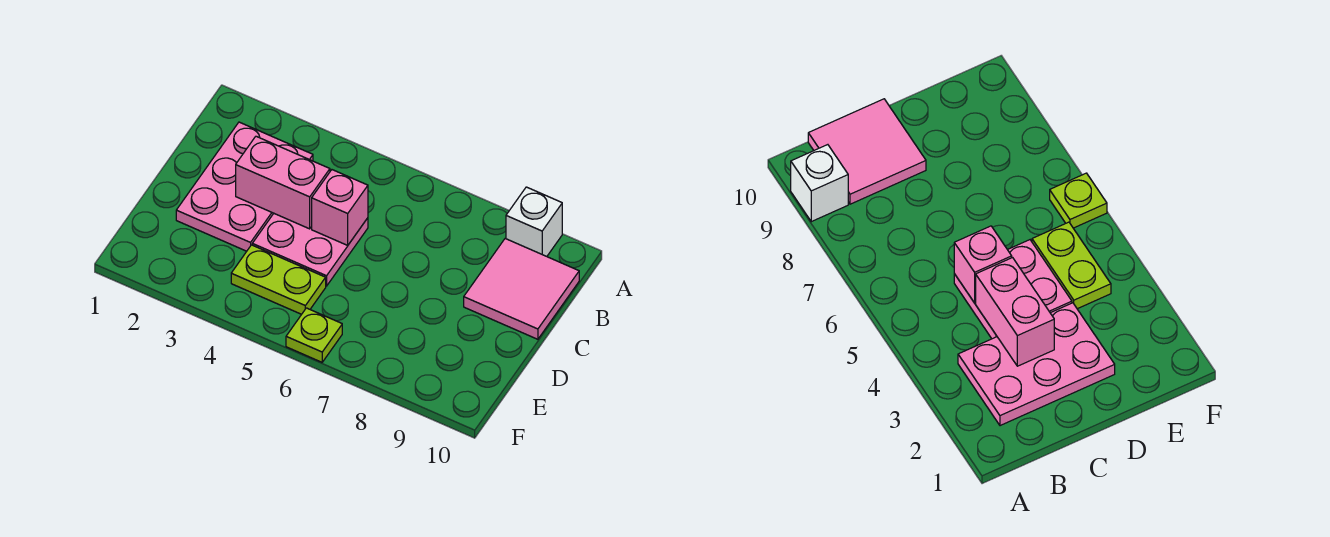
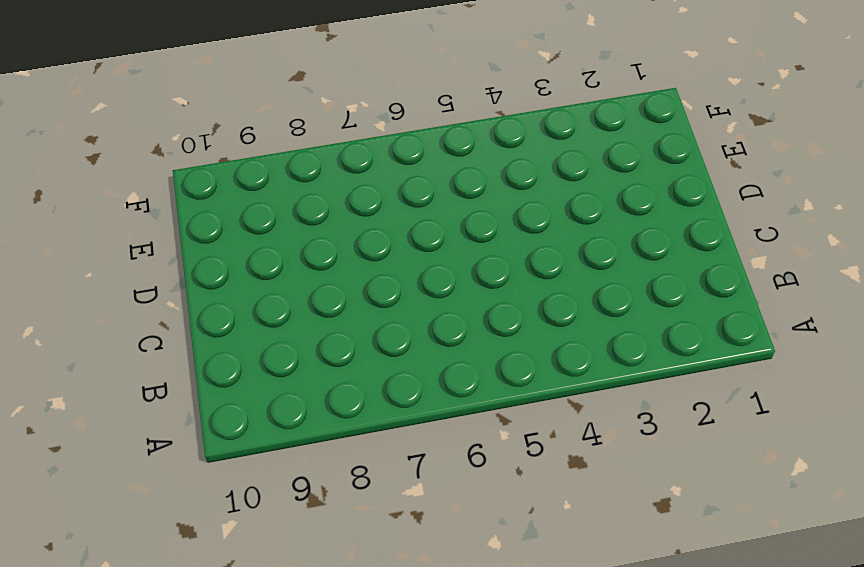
none -> white brick A9 level 1
none -> pink plate B2:D3 level 1

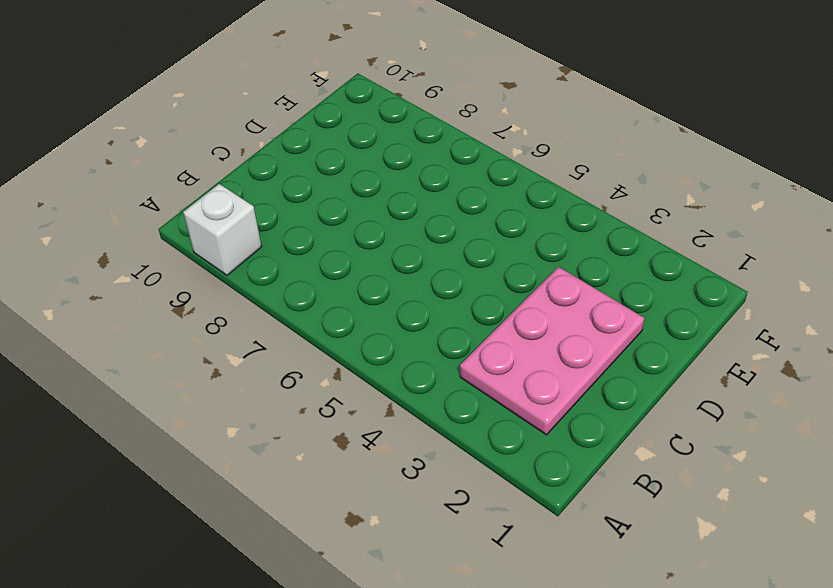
none -> pink tile B9:C10 level 1
none -> pink plate C4:D5 level 1

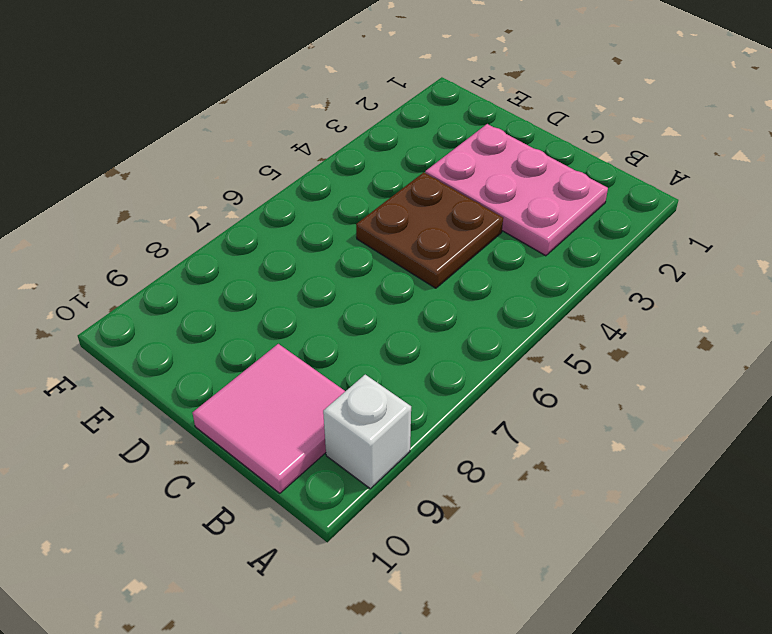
brown plate C4:D5 level 1 -> pink plate C4:D5 level 1
none -> lime plate E4:E5 level 1
none -> lime plate F6 level 1

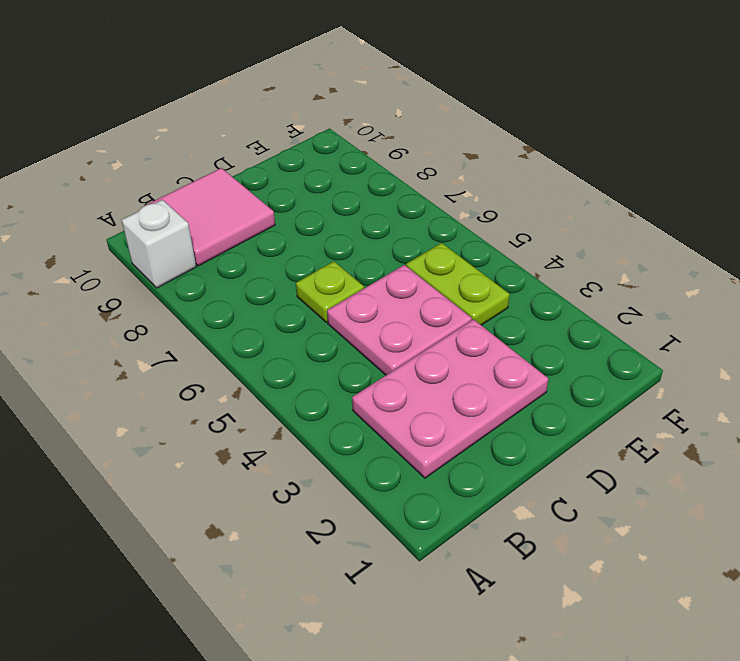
lime plate C6 level 1 -> lime plate F6 level 1
none -> pink brick C3:C4 level 2
none -> pink brick C5 level 2

